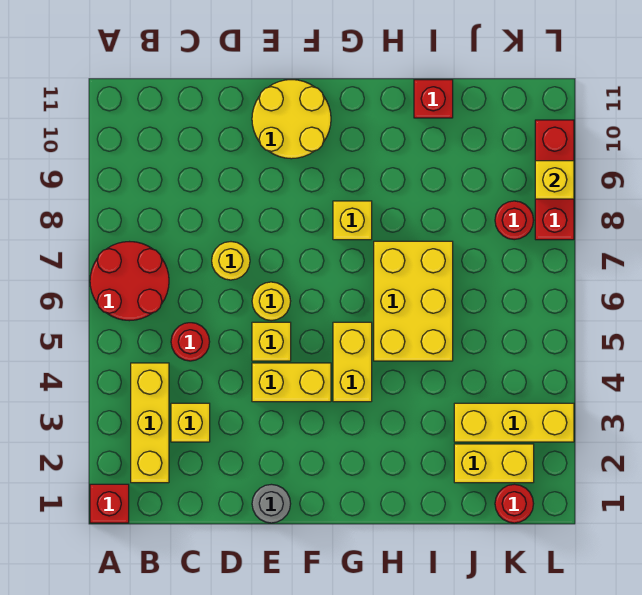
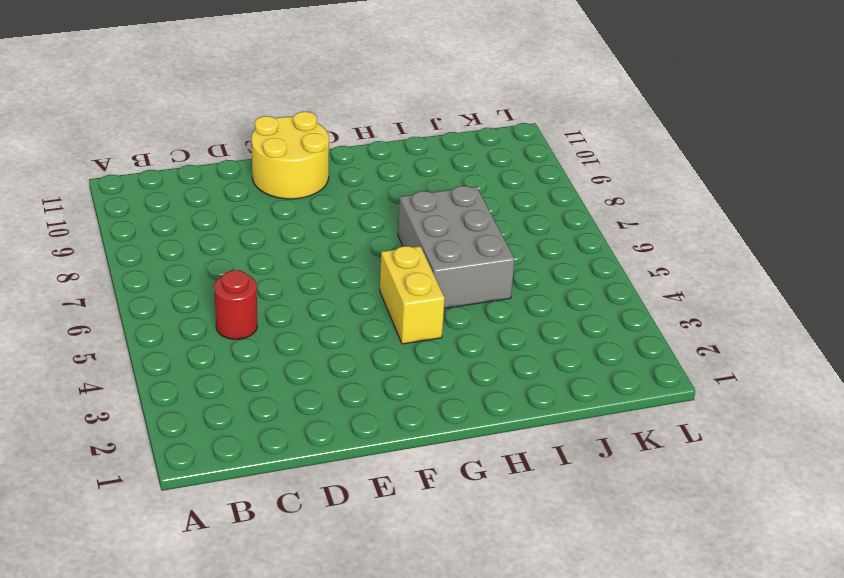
grey brick H5:I7 level 1 -> yellow brick H5:I7 level 1
none -> red brick A1 level 1
none -> red round brick A6:B7 level 1
none -> yellow brick B2:B4 level 1

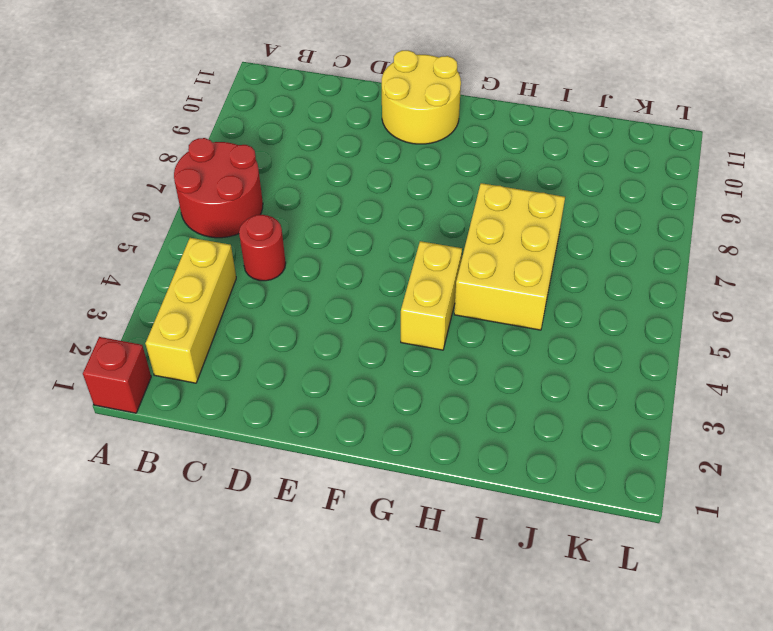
none -> yellow brick C3 level 1
none -> yellow round brick D7 level 1
none -> grey round brick E1 level 1

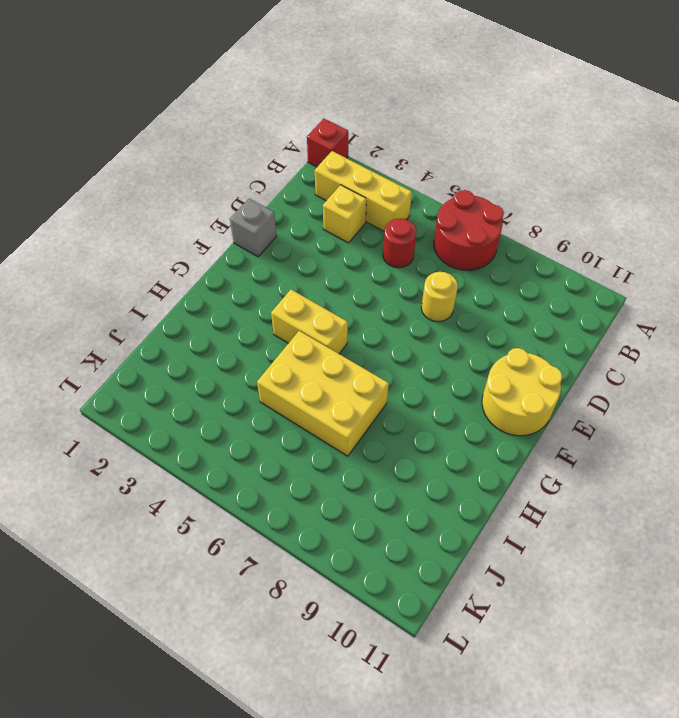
grey brick E1 level 1 -> grey round brick E1 level 1
none -> yellow brick E4:F4 level 1
none -> yellow brick E5 level 1
none -> yellow round brick E6 level 1

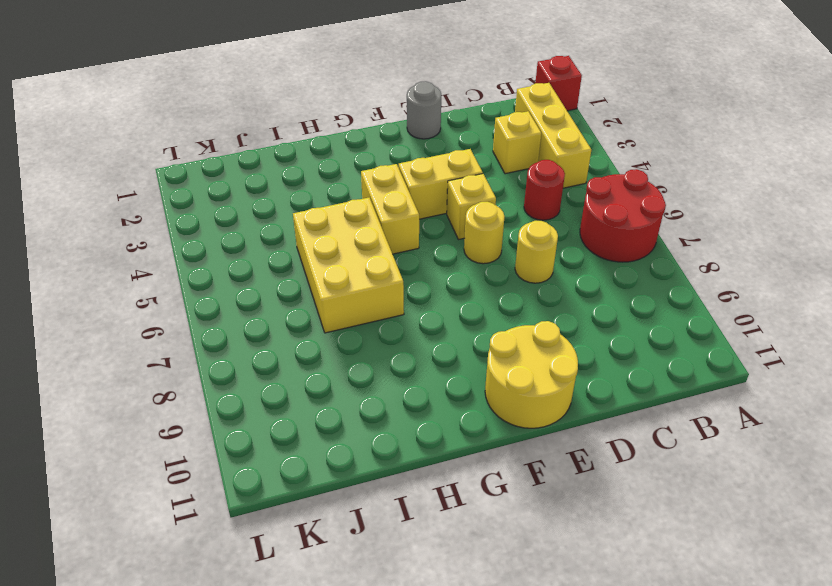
none -> yellow brick G8 level 1
none -> red brick I11 level 1
none -> yellow brick J2:K2 level 1

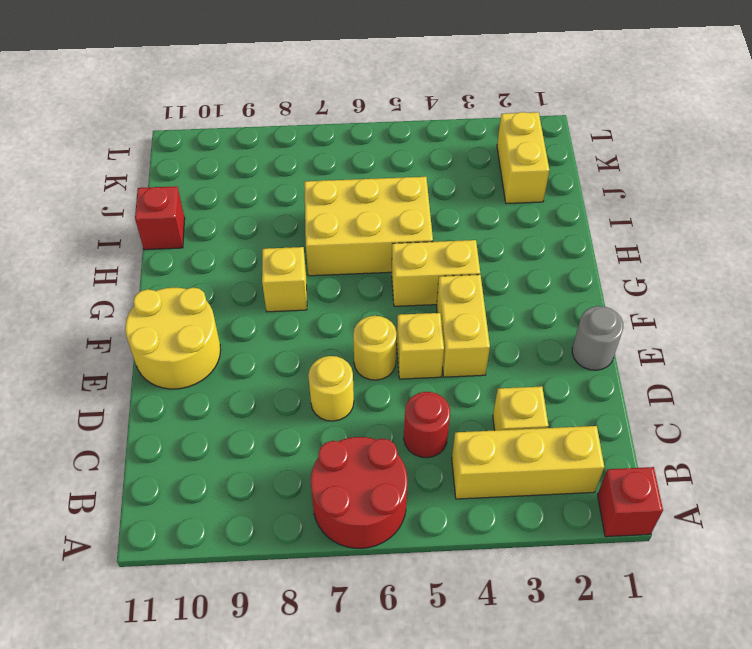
none -> yellow brick J3:L3 level 1
none -> red round brick K1 level 1
none -> red round brick K8 level 1

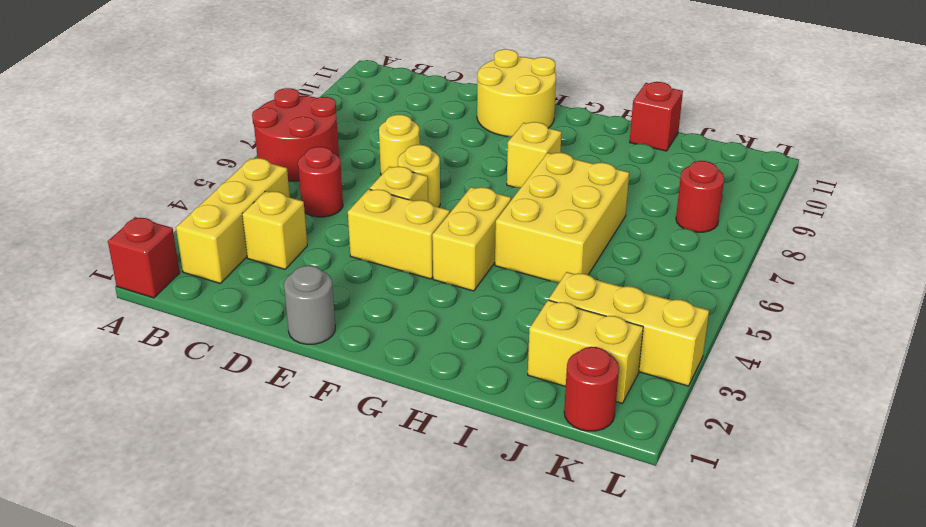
none -> red brick L8:L10 level 1
none -> yellow brick L9 level 2

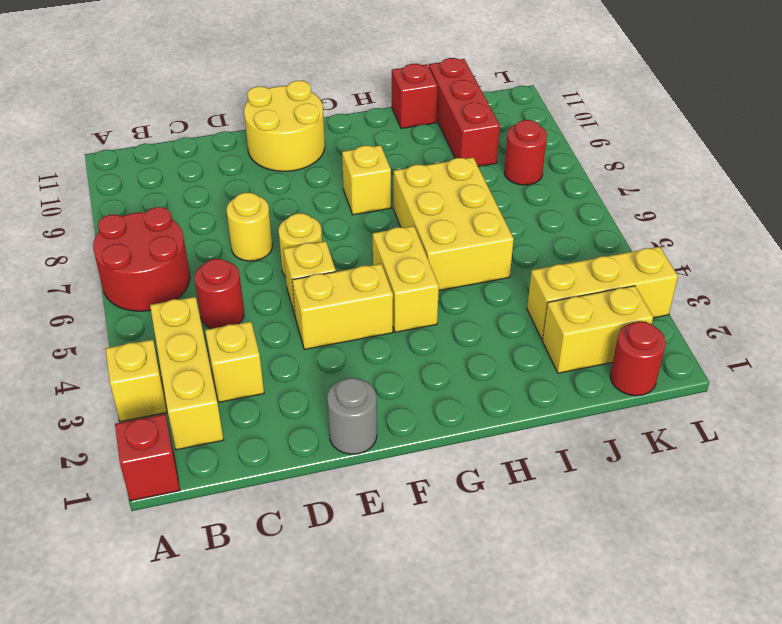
yellow brick A3 level 1 -> yellow brick L9 level 2
red brick J9:J11 level 1 -> red brick L8:L10 level 1

